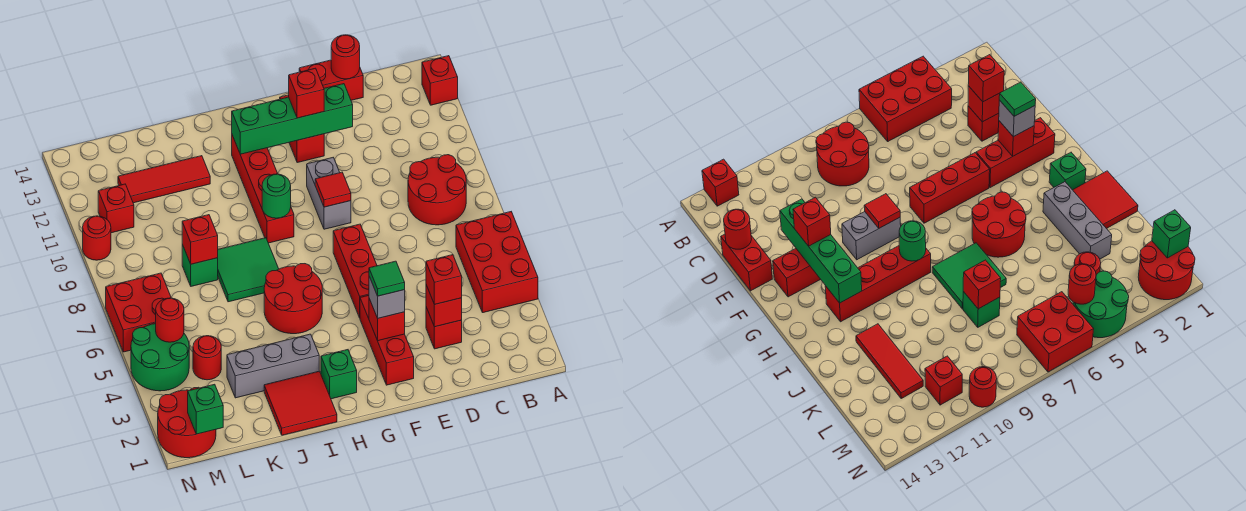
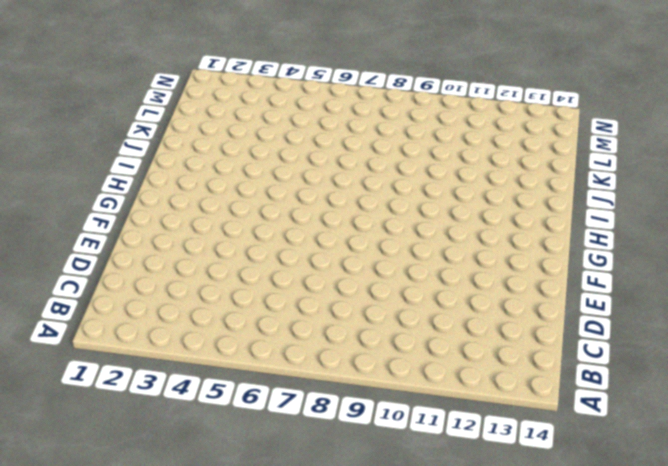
none -> red brick A4:B6 level 1
none -> red brick A13 level 1
none -> red round brick B8:C9 level 1
none -> red brick D3 level 1

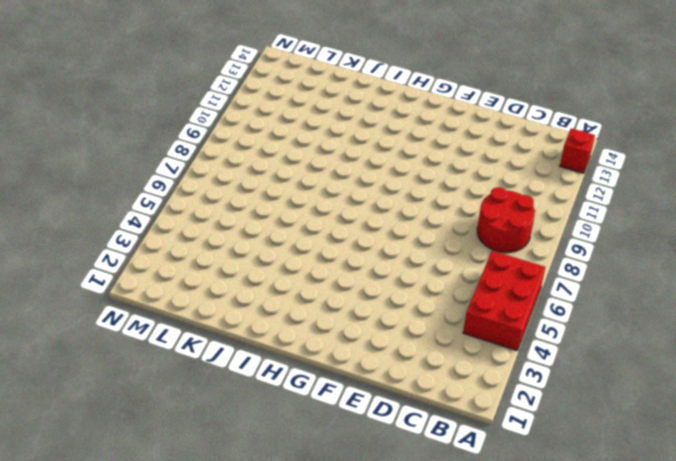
none -> red brick D3 level 1
none -> red brick D14:E14 level 1
none -> red brick F2:F4 level 1
none -> red brick F5:F7 level 1

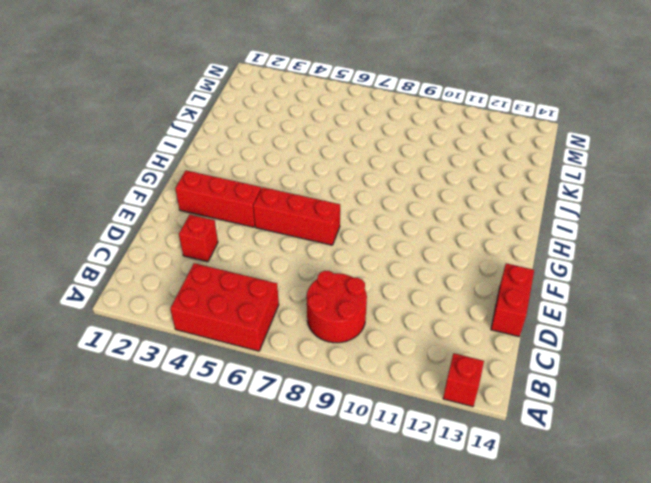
none -> grey brick F9:F10 level 1
none -> red brick F12:F13 level 1
none -> green brick H2 level 1
none -> red round brick H5:I6 level 1

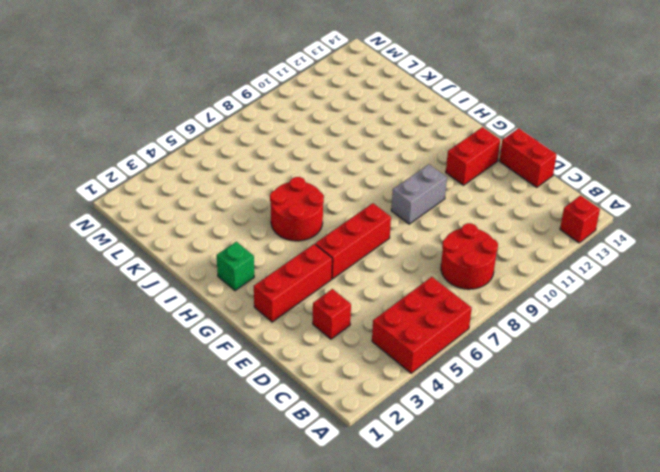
none -> red brick H9:H12 level 1
none -> red tile I1:J2 level 1
none -> grey brick I3:K3 level 1
none -> green tile I7:J8 level 1

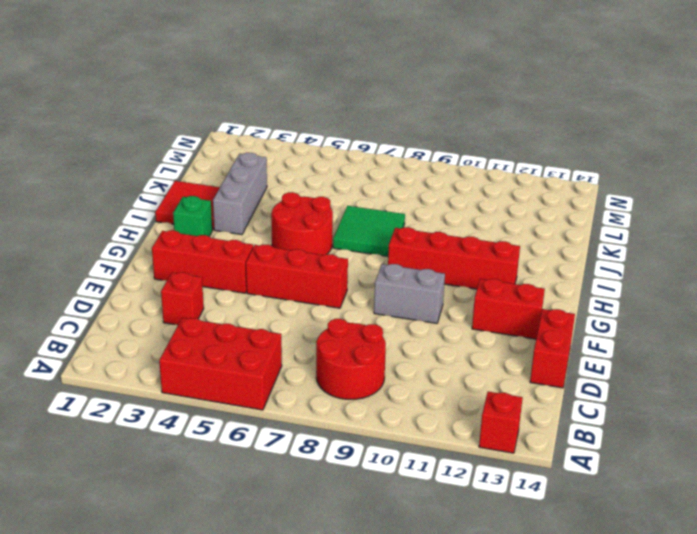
none -> red tile J12:L12 level 1
none -> green brick K8 level 1
none -> red round brick L4 level 1
none -> red round brick M1:N2 level 1

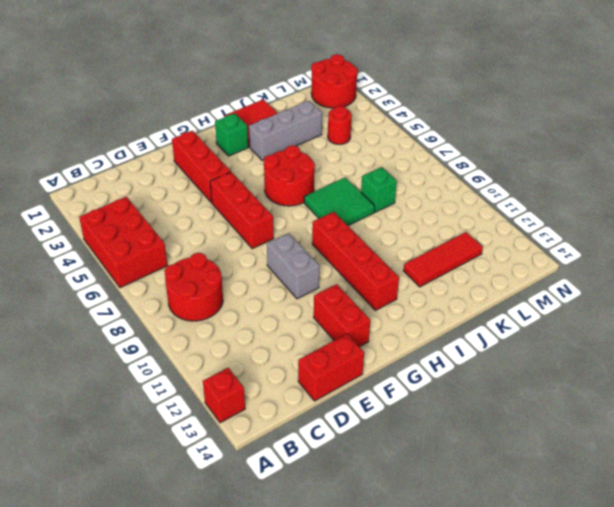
none -> red brick D3 level 1
none -> green round brick M4:N5 level 1
none -> red brick M6:N7 level 1
none -> red brick M11 level 1

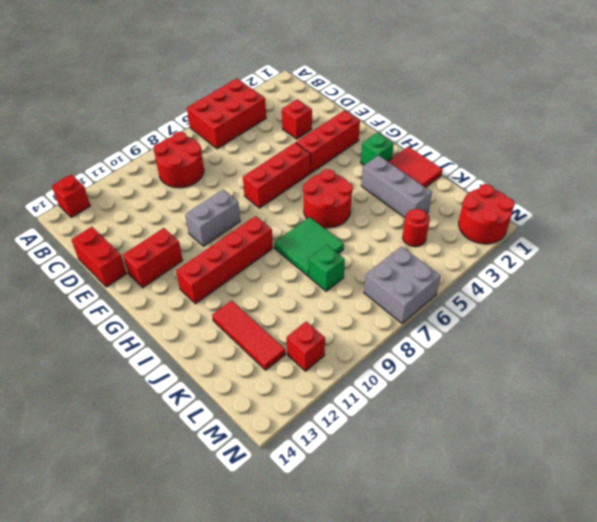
grey brick M6:N7 level 1 -> red brick M6:N7 level 1
none -> green round brick M4:N5 level 1
none -> red round brick N10 level 1
none -> red brick D3 level 2
none -> red round brick D14 level 2

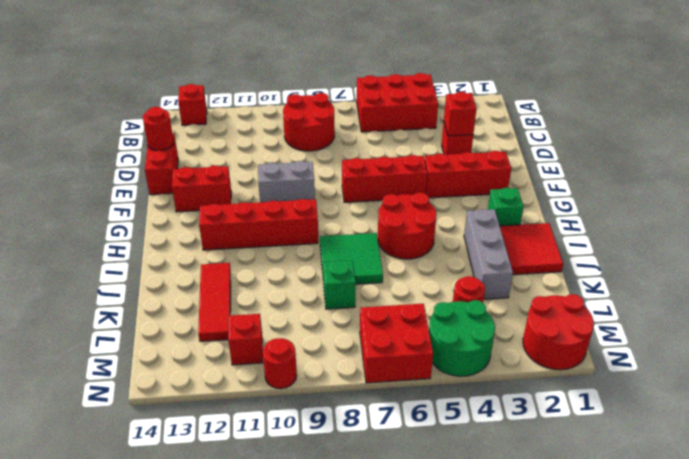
none -> green brick E12:H12 level 2
none -> red brick F3 level 2
none -> red tile F9 level 2
none -> green round brick H9 level 2

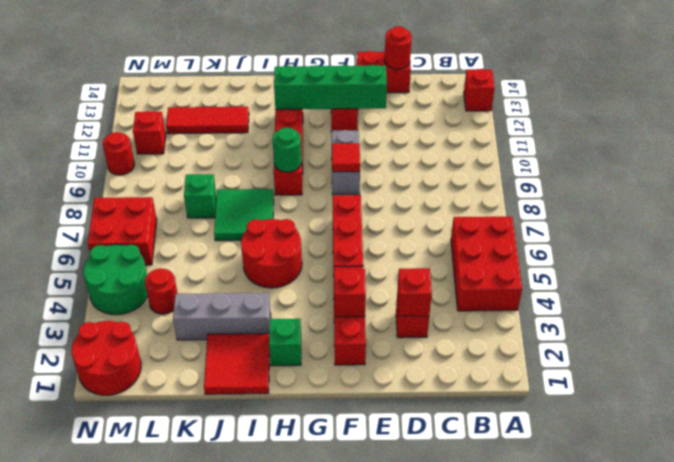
none -> red round brick B8:C9 level 1
none -> red brick K8 level 2
none -> green brick M1 level 2
none -> red round brick M5 level 2

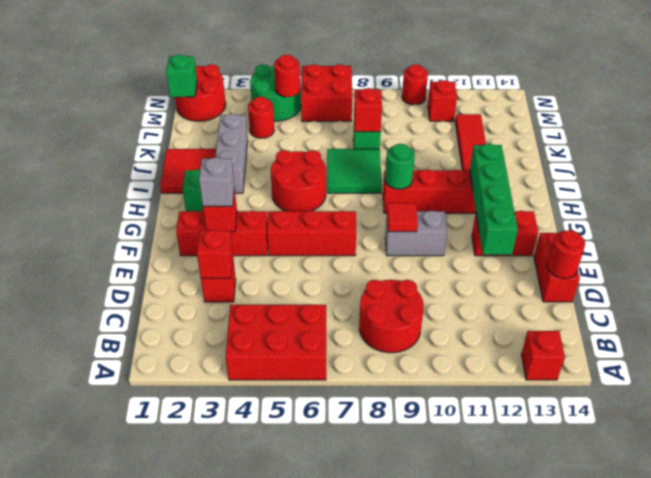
none -> red brick D3 level 3
none -> red brick F12 level 3
none -> green tile F3 level 4

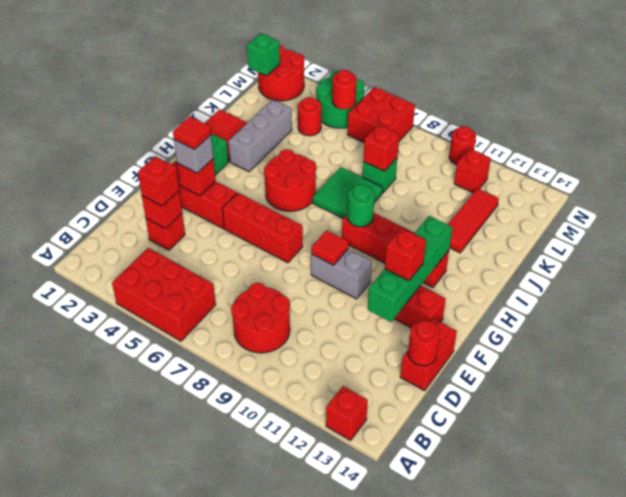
red tile F3 level 4 -> green tile F3 level 4

